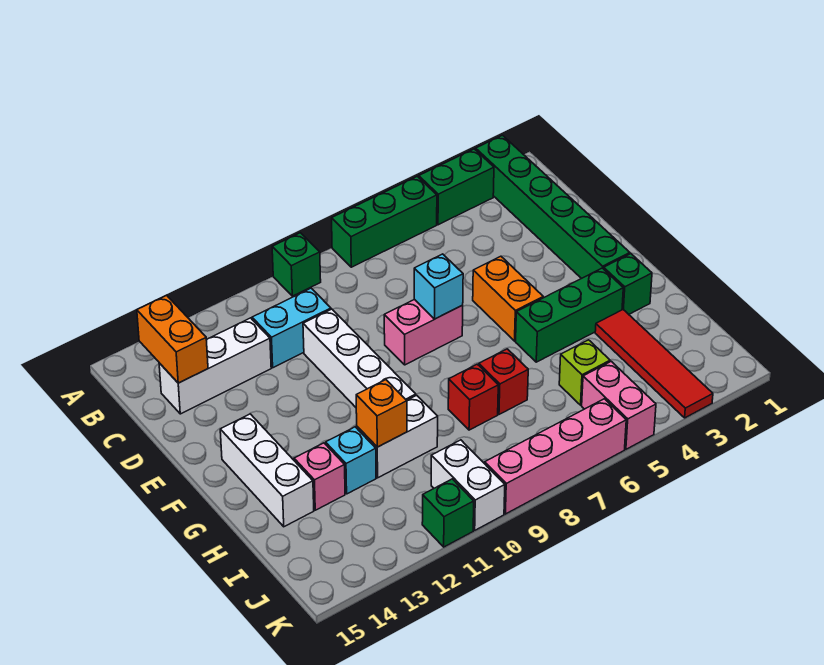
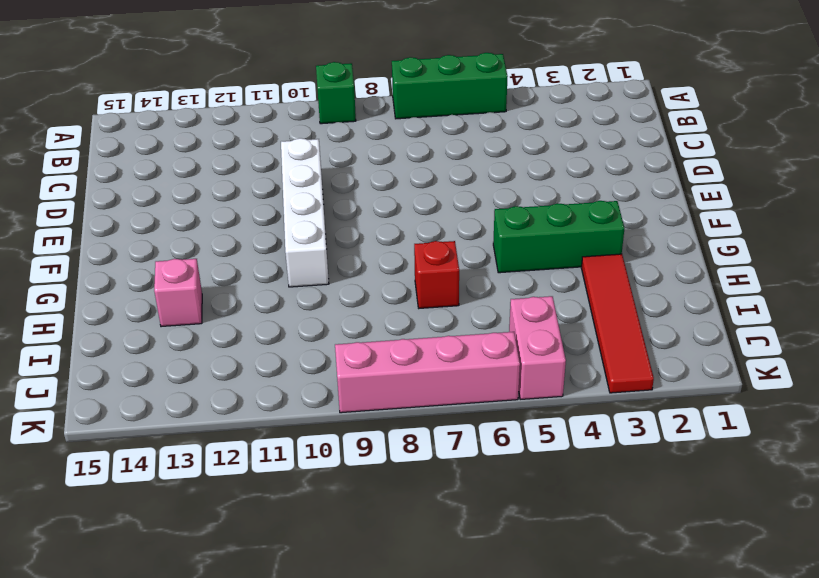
none -> green brick A2:F2 level 1
none -> green brick A3:A4 level 1
none -> cyan brick C10:C11 level 1

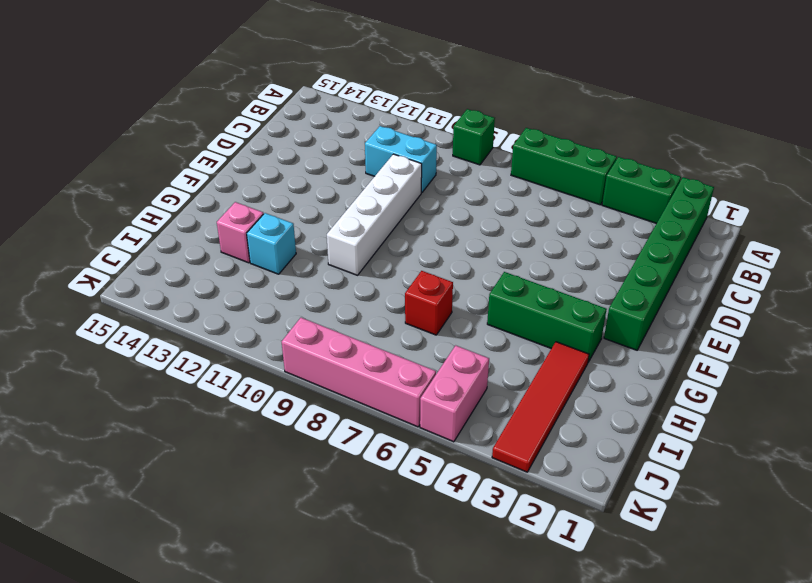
none -> white brick C12:C14 level 1
none -> orange brick E5:F5 level 1
none -> pink brick E7:E8 level 1

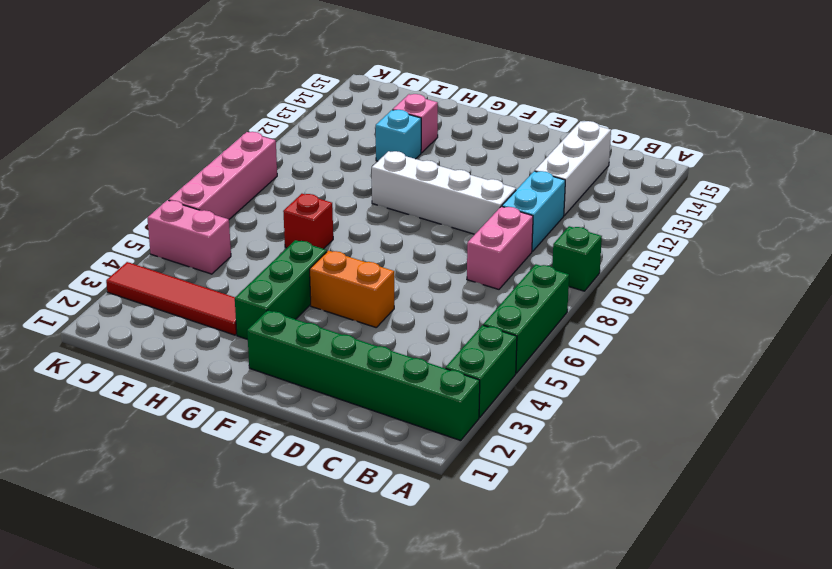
pink brick C8:C9 level 1 -> pink brick E7:E8 level 1
none -> white brick F14:H14 level 1
none -> green brick G2 level 1
none -> red brick H8 level 1

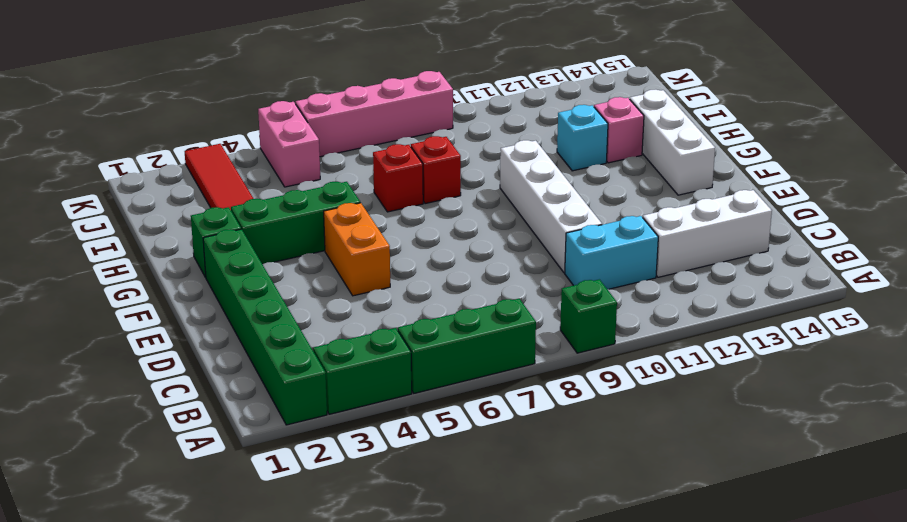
none -> pink brick E7:E8 level 1
none -> white brick H10:H11 level 1
none -> lime brick I5 level 1

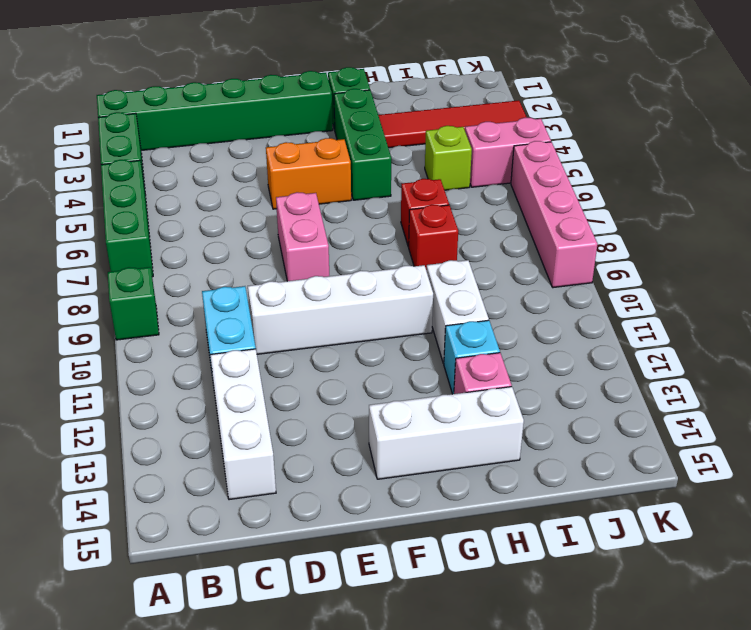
none -> white brick J10:K10 level 1
none -> green brick K11 level 1
none -> orange brick B14:C14 level 2

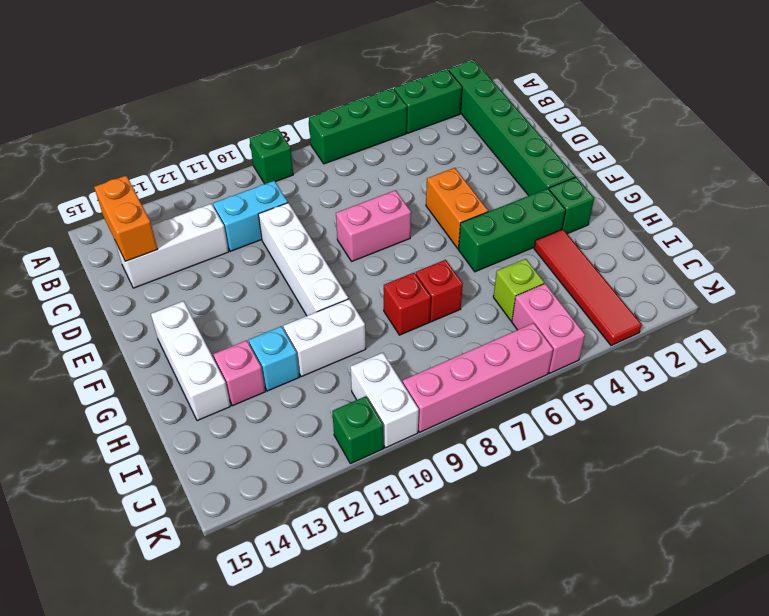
none -> cyan brick E7 level 2
none -> orange brick H11 level 2

